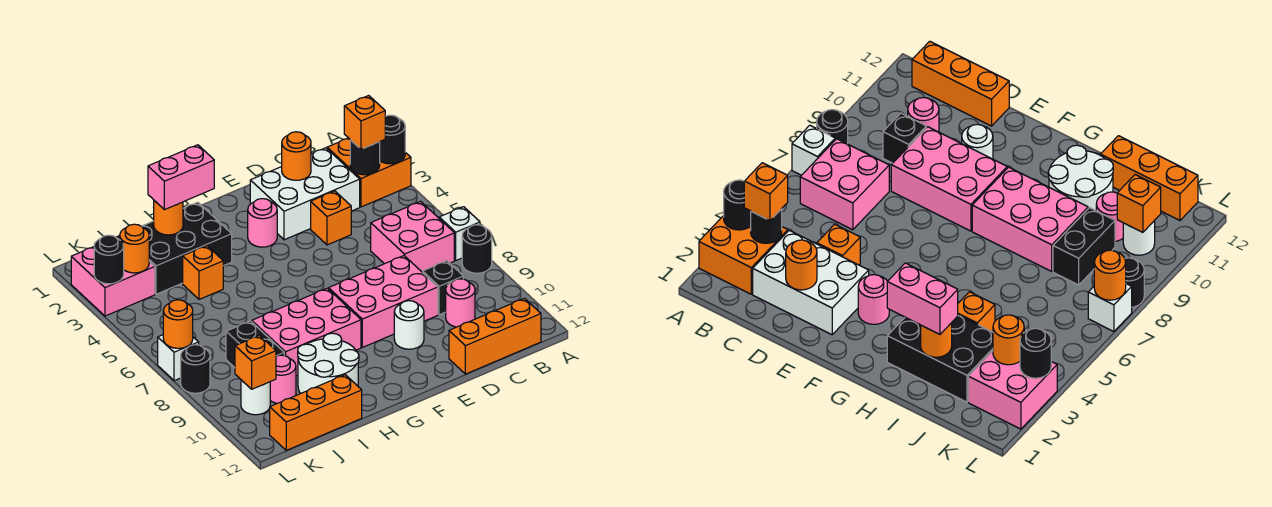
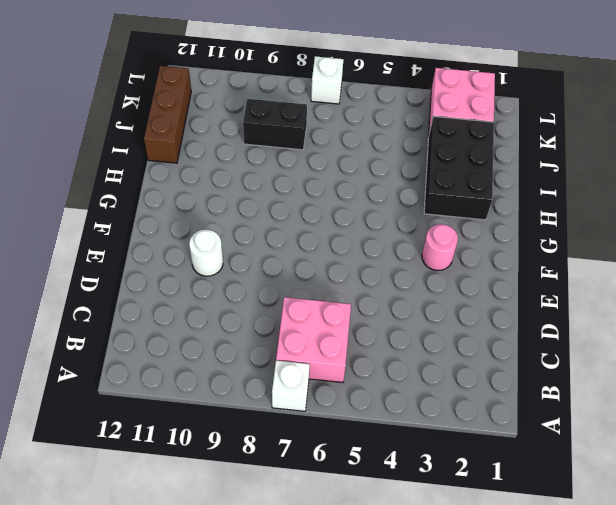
brown brick I12:K12 level 1 -> orange brick I12:K12 level 1
none -> orange brick A2:B3 level 1
none -> black round brick A8 level 1
none -> orange brick B12:D12 level 1
none -> white brick C2:E3 level 1

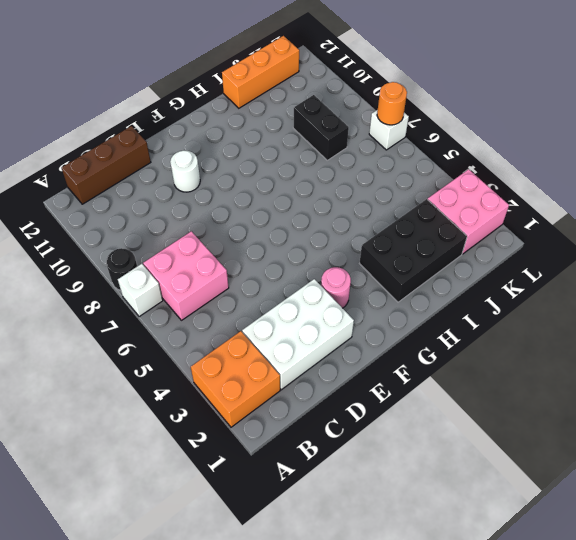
brown brick B12:D12 level 1 -> orange brick B12:D12 level 1
none -> black brick C9 level 1
none -> pink round brick C10 level 1
none -> orange brick D4 level 1
none -> pink brick D8:F9 level 1

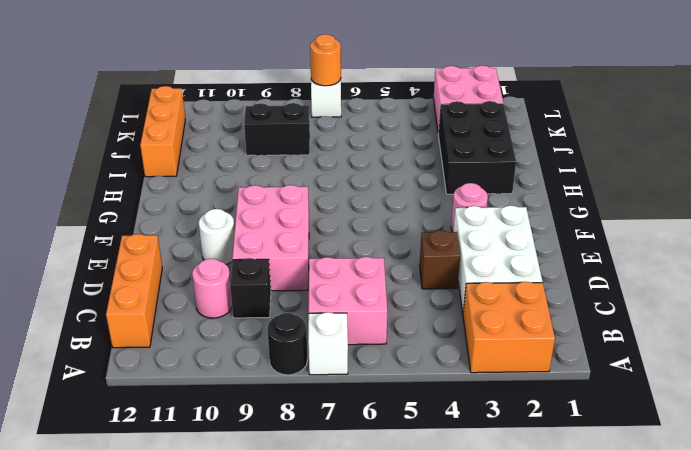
brown brick D4 level 1 -> orange brick D4 level 1
none -> pink brick G8:I9 level 1
none -> white round brick H10:I11 level 1
none -> orange brick I4 level 1
none -> pink round brick J10 level 1

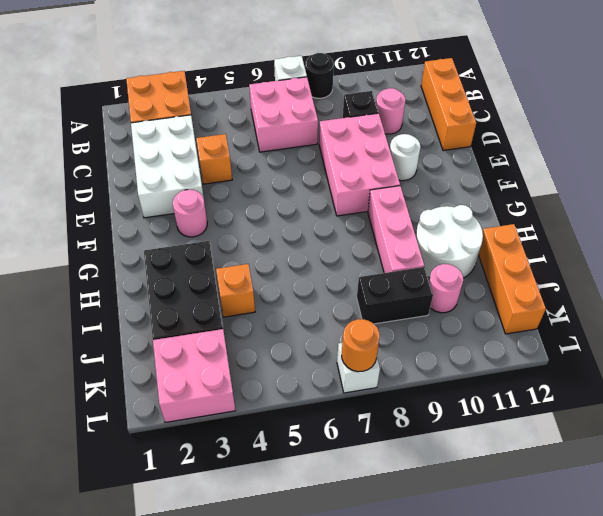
pink brick G9:I9 level 1 -> pink brick G8:I9 level 1
none -> white round brick K10 level 1
none -> black round brick L8 level 1
none -> black round brick A3 level 2
none -> black round brick B3 level 2

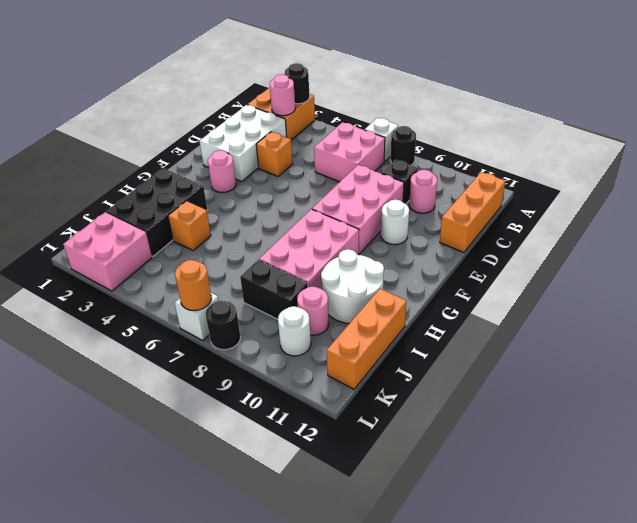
pink round brick B3 level 2 -> black round brick B3 level 2
none -> orange round brick D2 level 2
none -> orange round brick I2 level 2
none -> orange round brick K3 level 2
none -> orange brick K10 level 2

